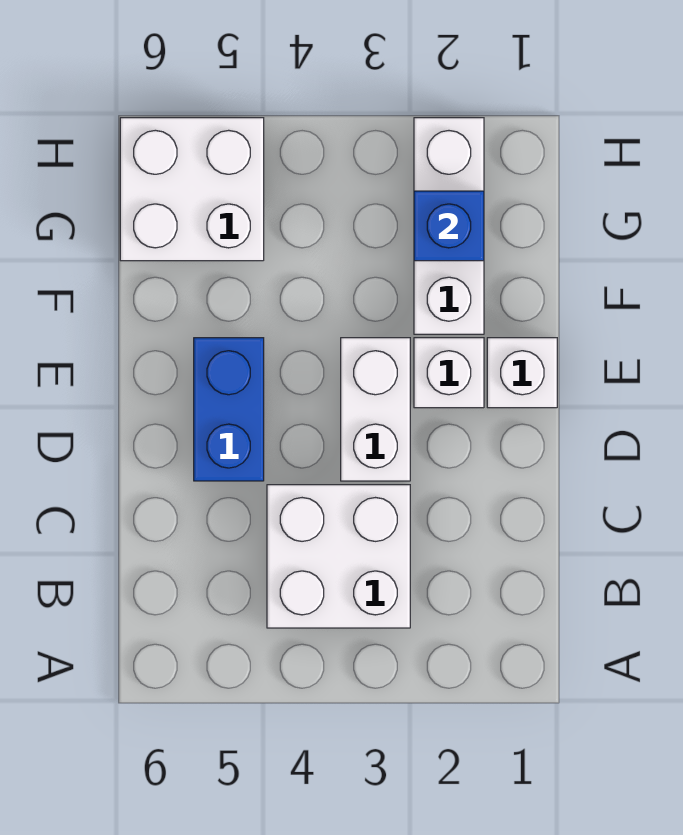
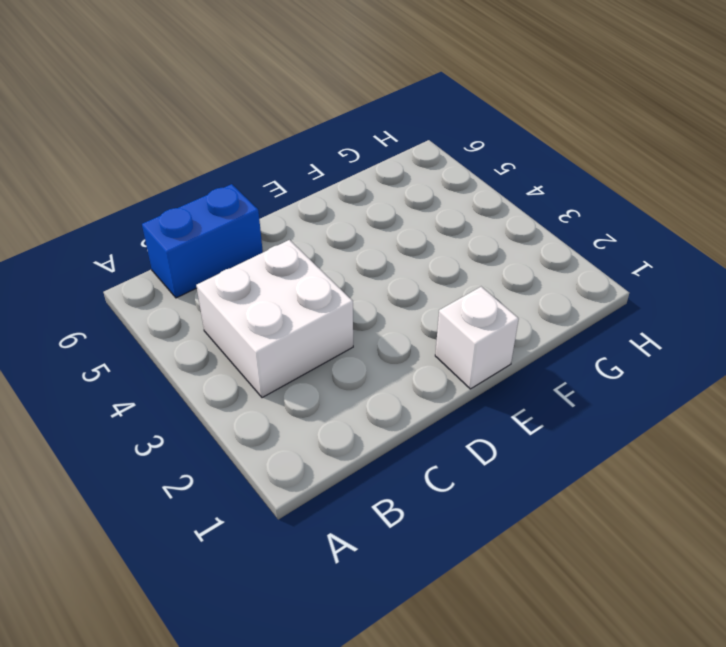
blue brick B6:C6 level 1 -> blue brick D5:E5 level 1
none -> white brick D3:E3 level 1
none -> white brick E2 level 1

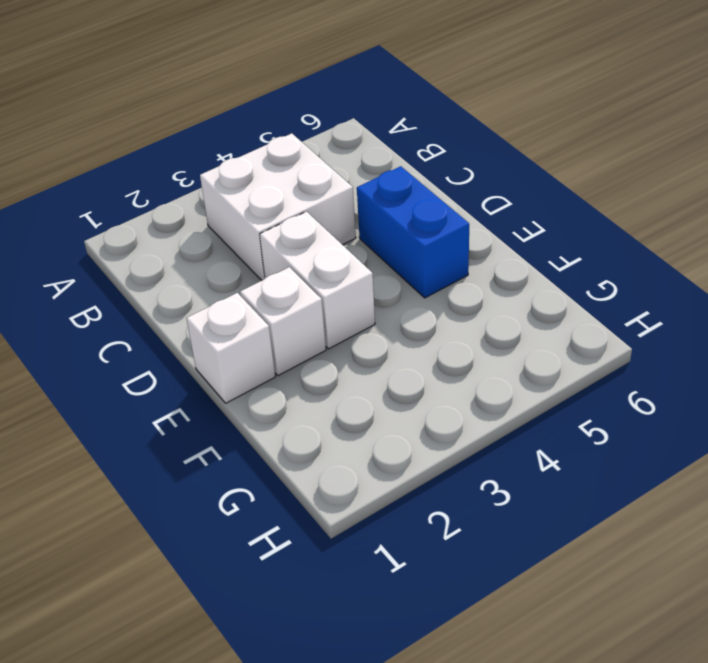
none -> white brick F2:H2 level 1
none -> white brick G5:H6 level 1

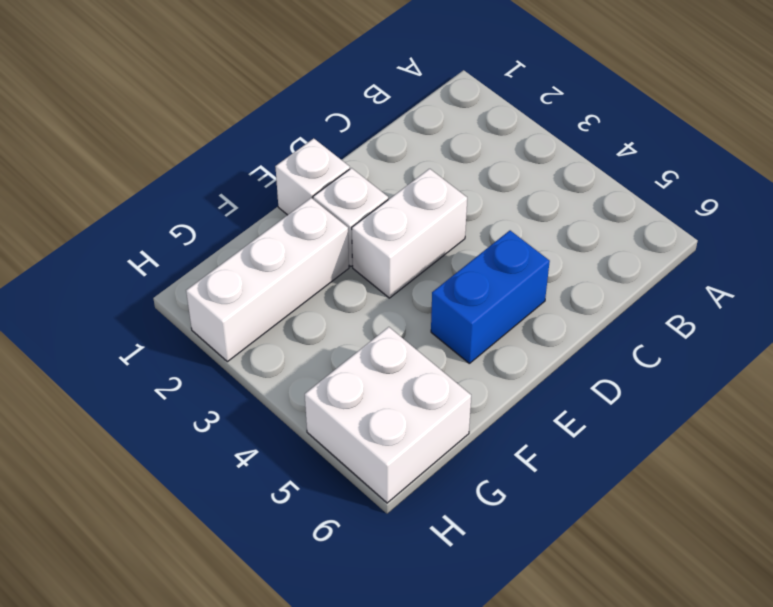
none -> white brick B3:C4 level 1
none -> blue brick G2 level 2

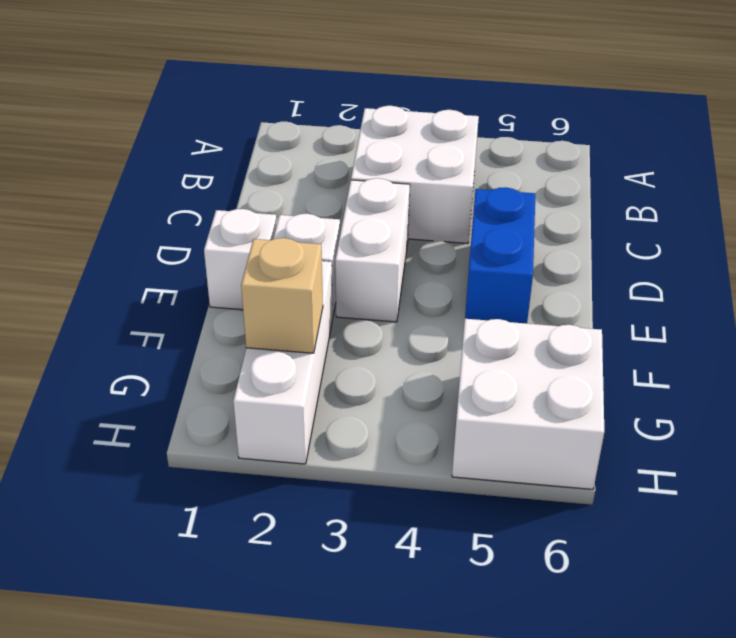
tan brick G2 level 2 -> blue brick G2 level 2

